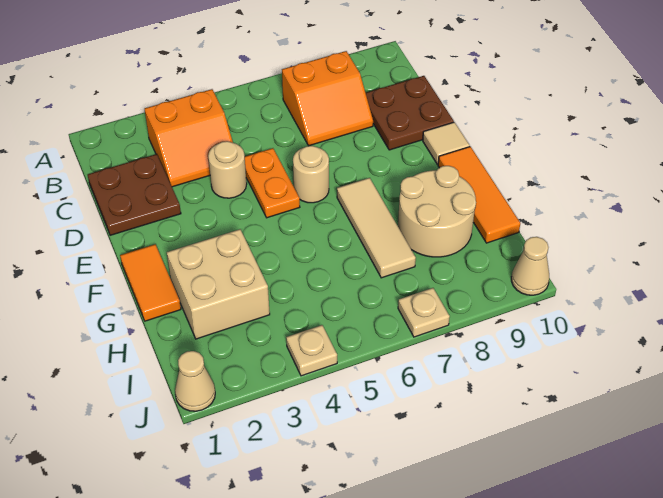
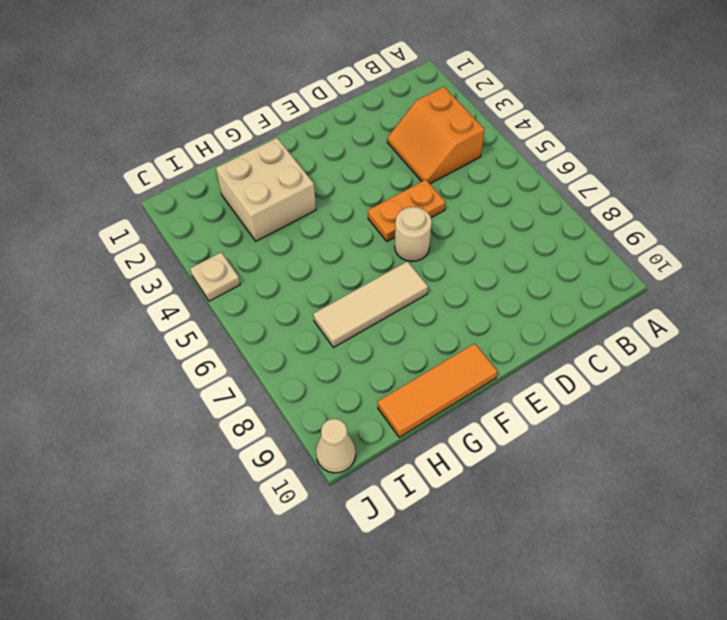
none -> orange slope B7:C8 level 1 top B
none -> brown plate C1:D2 level 1
none -> brown plate C9:D10 level 1

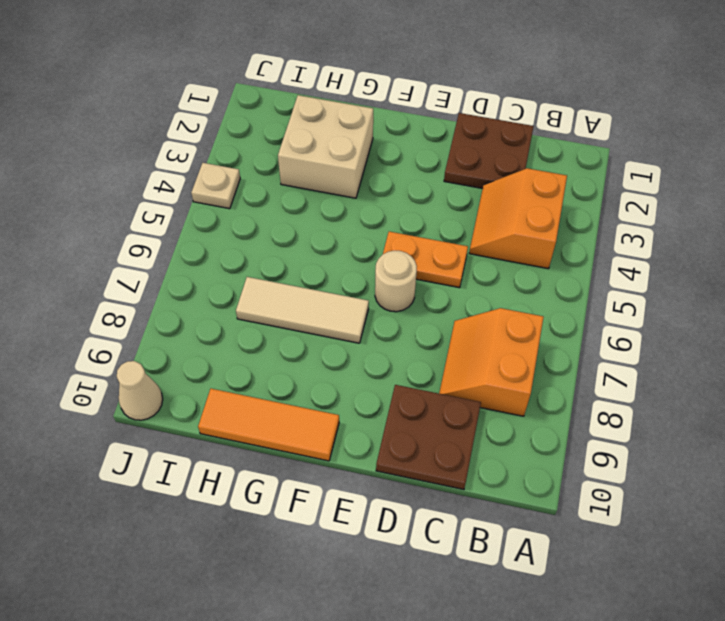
none -> tan round brick D4 level 1
none -> tan tile E10 level 1
none -> orange tile F1:G1 level 1

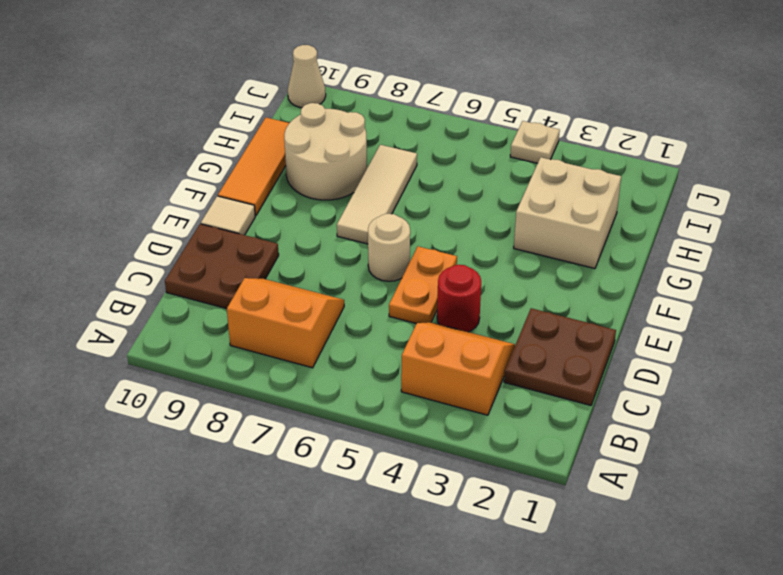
red round brick D4 level 1 -> tan round brick D4 level 1
none -> orange tile F1:G1 level 1
none -> tan cone J1 level 1
none -> tan plate J7 level 1

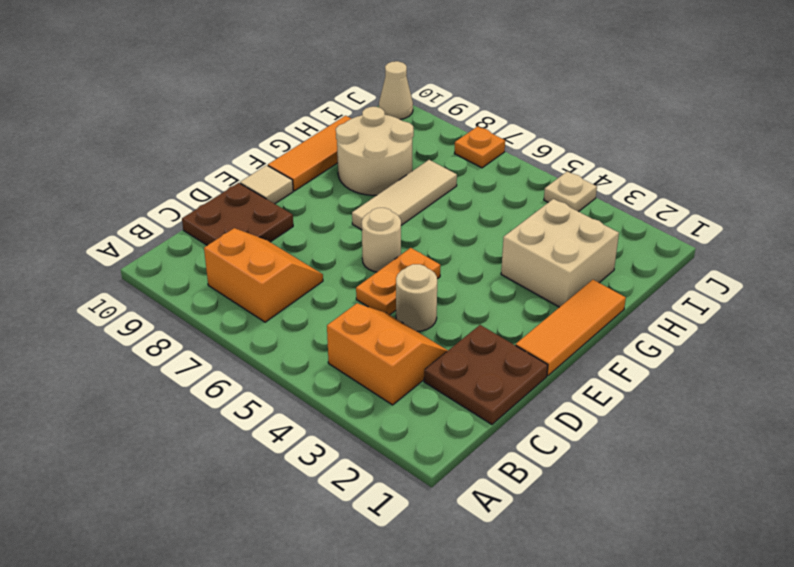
orange tile E1:G1 level 1 -> orange tile F1:G1 level 1
orange plate J7 level 1 -> tan plate J7 level 1
none -> tan cone J1 level 1

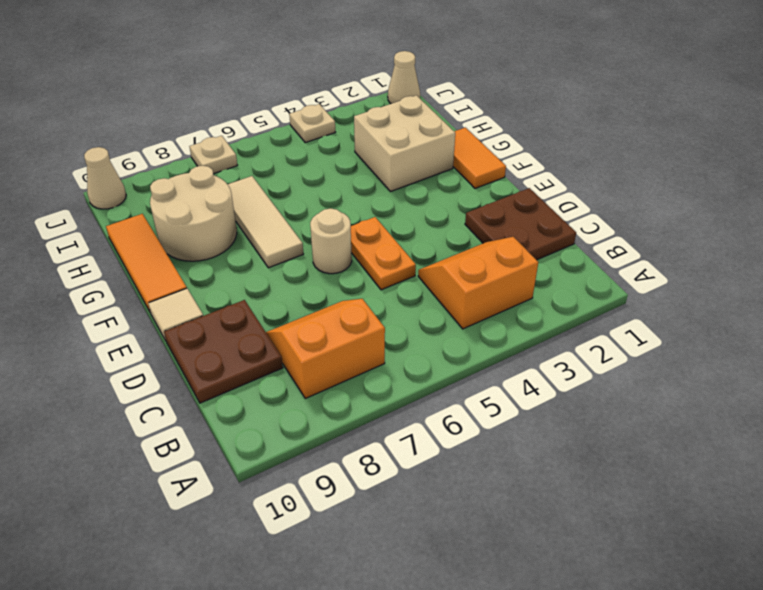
none -> tan round brick D4 level 1

